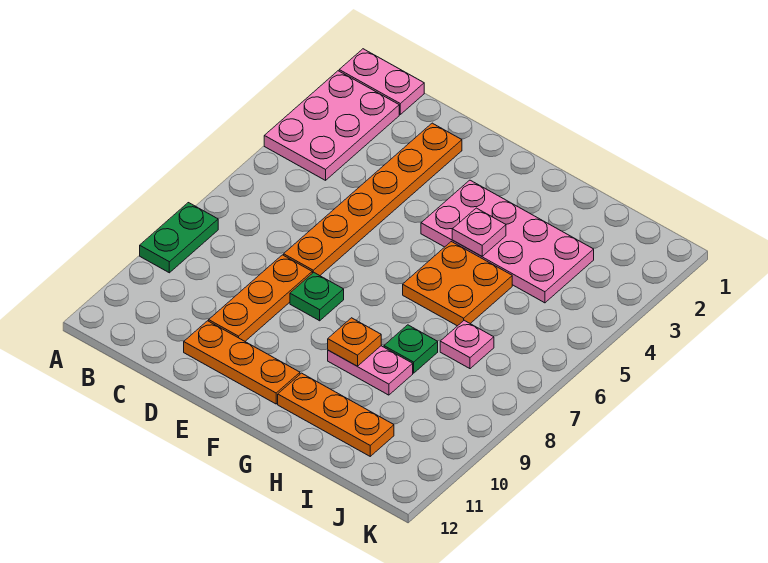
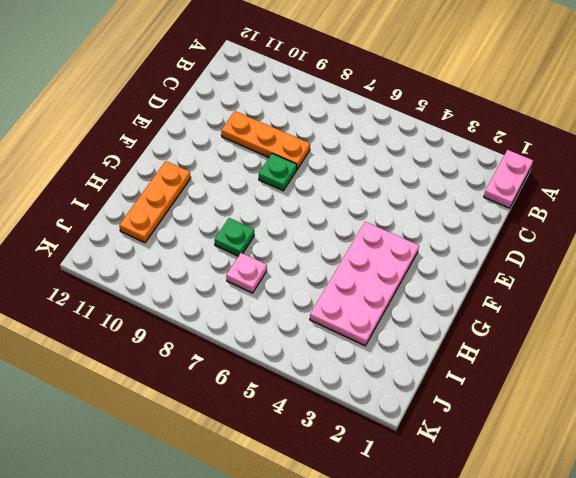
none -> pink plate A2:B4 level 1
none -> green plate A8:A9 level 1
none -> orange plate D2:D7 level 1

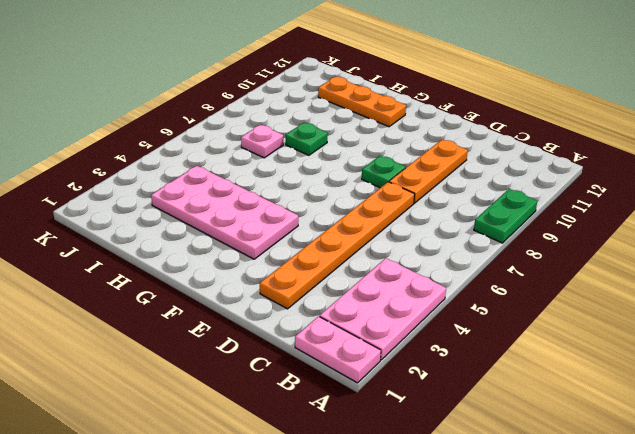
none -> orange plate D11:F11 level 1
none -> orange plate G5:H6 level 1
none -> pink plate G9:H9 level 1

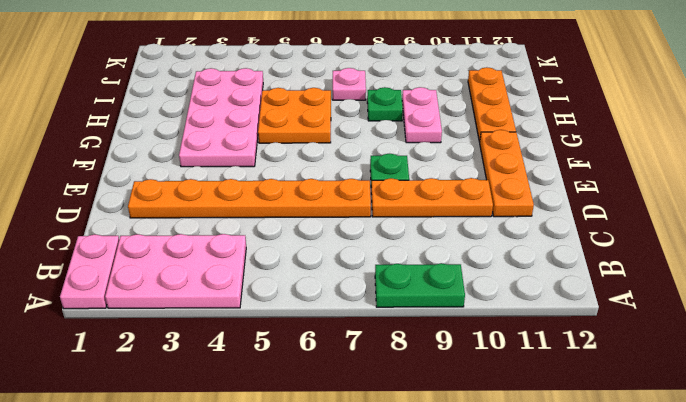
none -> pink plate G4 level 2
none -> orange plate G9 level 2

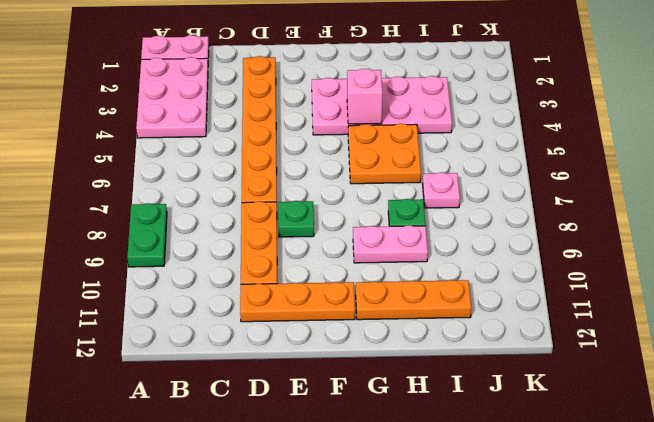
pink brick G4 level 2 -> pink plate G4 level 2
none -> orange plate G9 level 2

